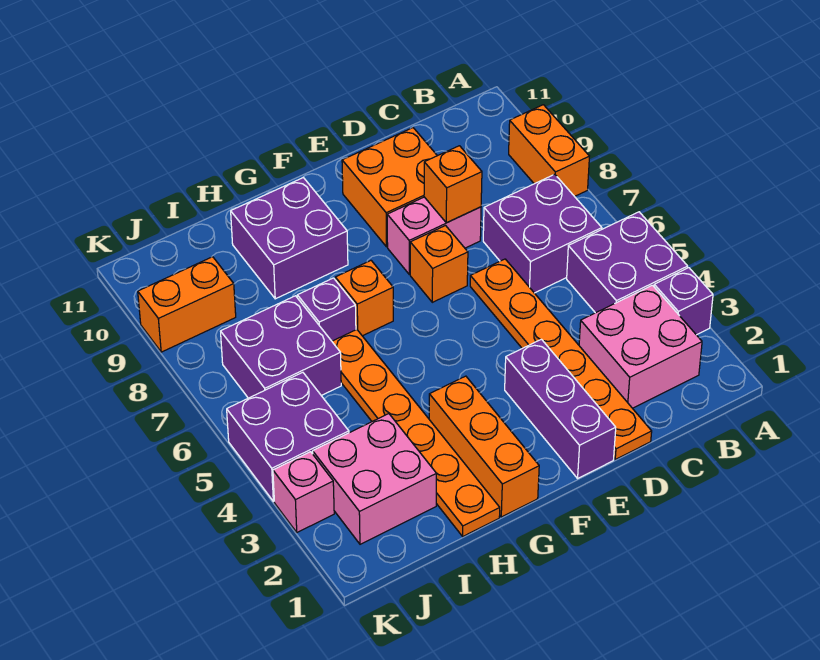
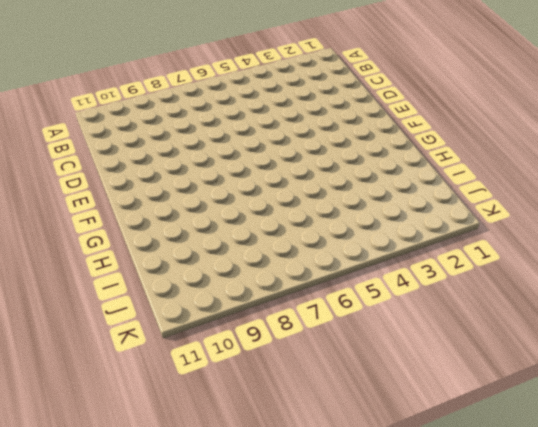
none -> purple brick A3 level 1
none -> purple brick A4:B5 level 1
none -> orange brick A8:A9 level 1

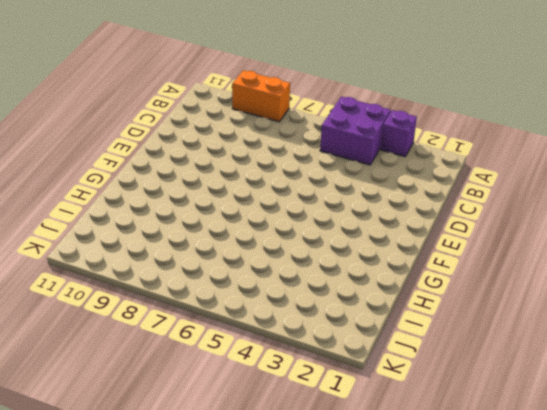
none -> pink brick B2:C3 level 1
none -> purple brick B6:C7 level 1
none -> orange plate D1:D6 level 1

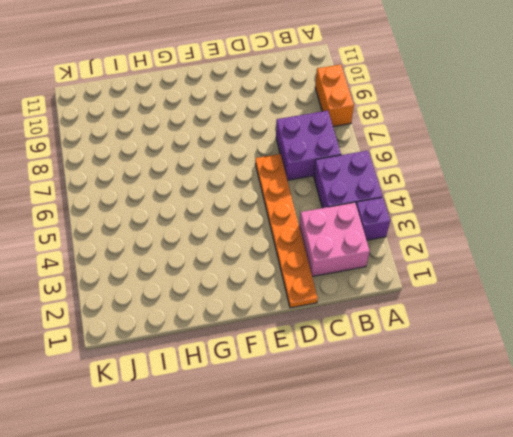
none -> pink brick D8:E8 level 1
none -> orange brick D9:E10 level 1
none -> purple brick E1:E3 level 1

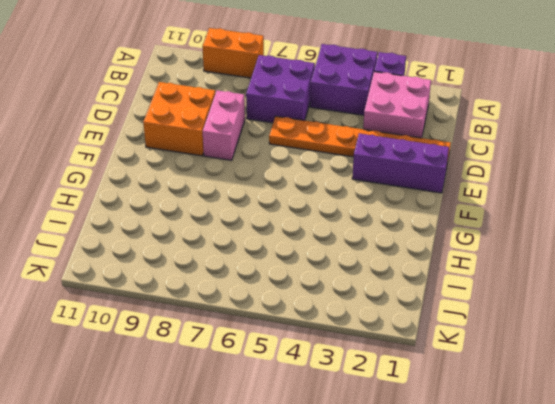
none -> orange brick E7 level 1
none -> orange brick G1:G3 level 1
none -> orange brick G7 level 1

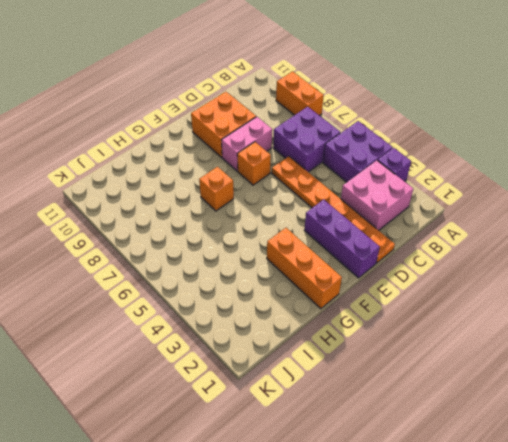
none -> purple brick G9:H10 level 1
none -> orange plate H1:H6 level 1
none -> purple brick H7 level 1

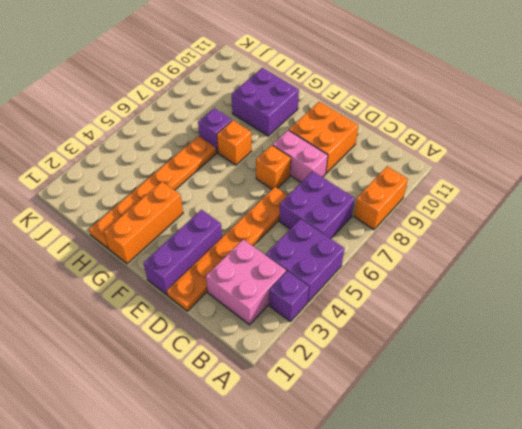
none -> pink brick I2:J3 level 1
none -> purple brick I6:J7 level 1
none -> purple brick J4:K5 level 1

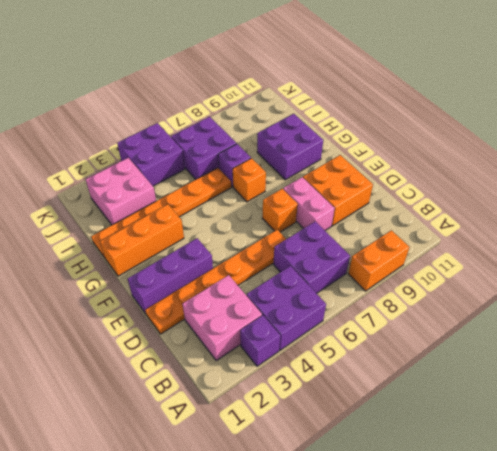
none -> orange brick J9:K9 level 1
none -> pink brick K3 level 1
none -> orange brick D8 level 2

